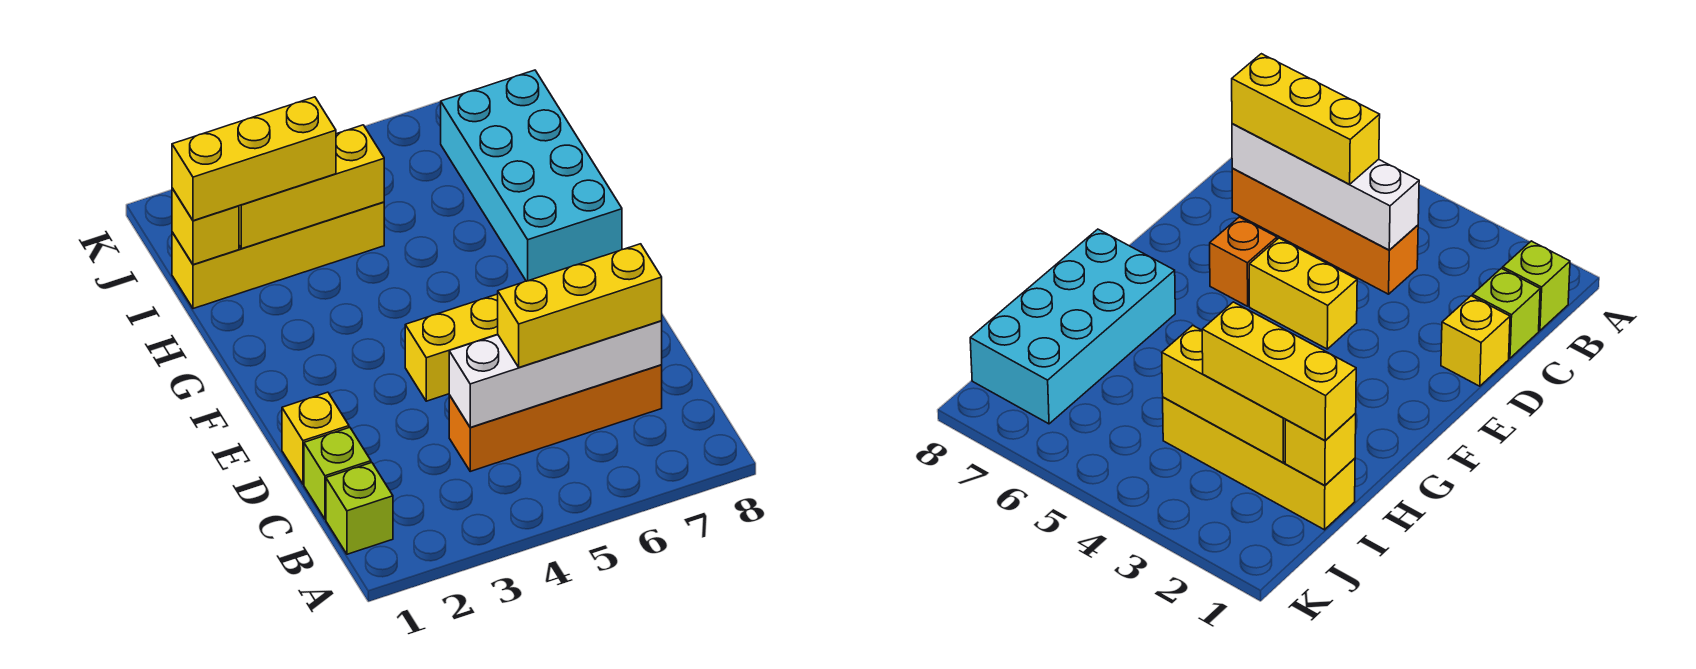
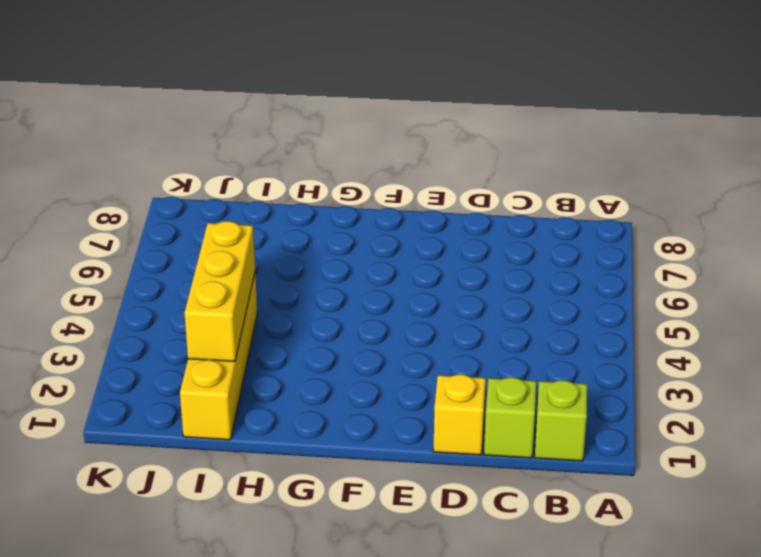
none -> orange brick C4:C7 level 1
none -> yellow brick E4:E5 level 1
none -> orange brick E6 level 1

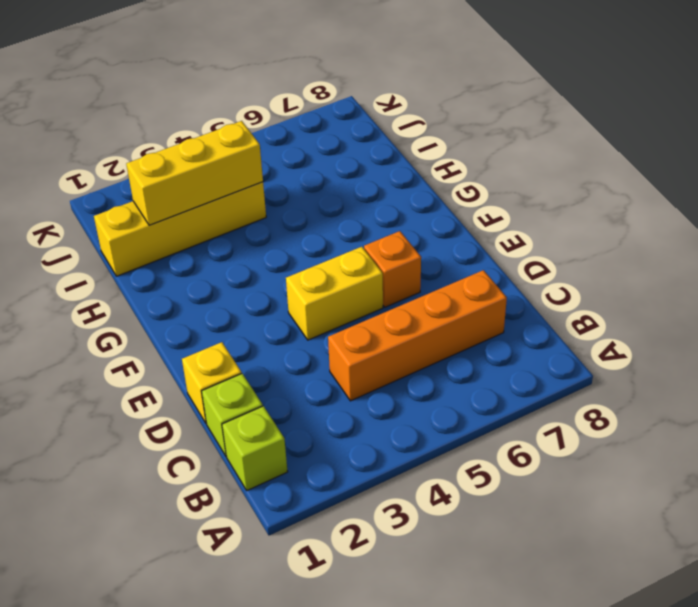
none -> cyan brick G7:J8 level 1
none -> white brick C4:C7 level 2
none -> yellow brick I1 level 2

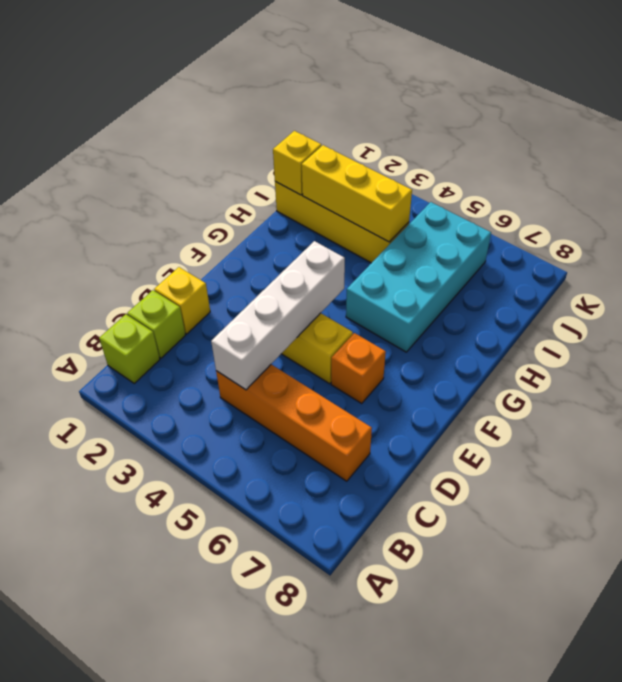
white brick C4:F4 level 2 -> white brick C4:C7 level 2
cyan brick G5:J6 level 1 -> cyan brick G7:J8 level 1
none -> yellow brick C5:C7 level 3
none -> yellow brick I1:I3 level 3

